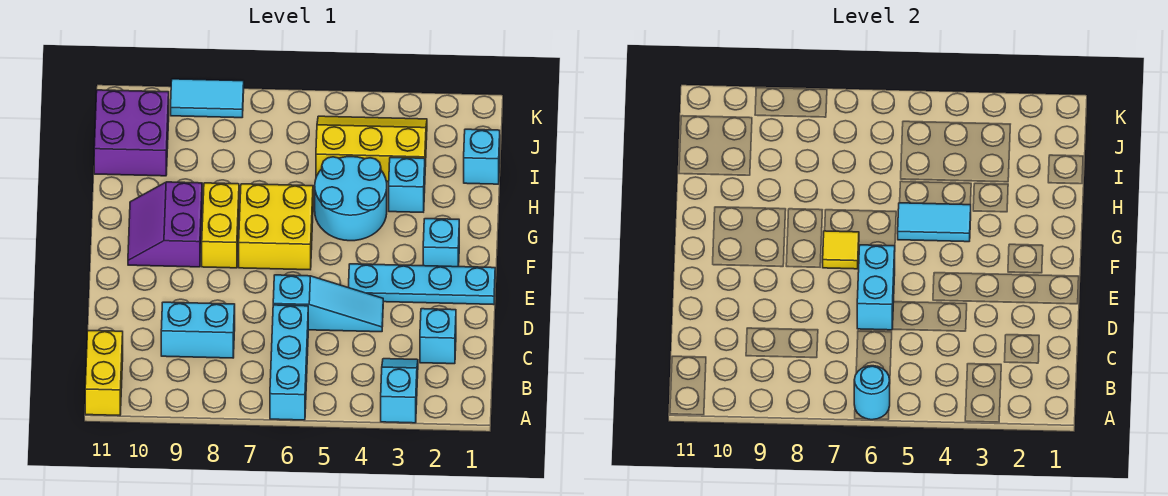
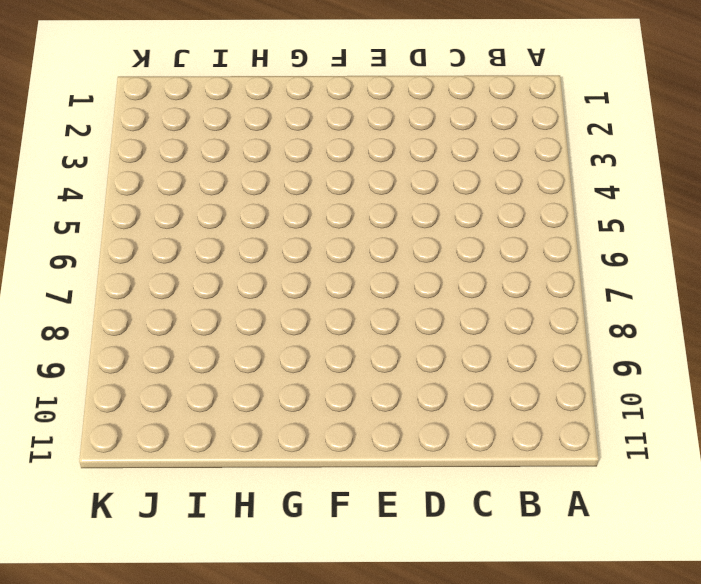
none -> cyan slope A3:B3 level 1 top A
none -> cyan brick A6:C6 level 1
none -> yellow brick A11:B11 level 1

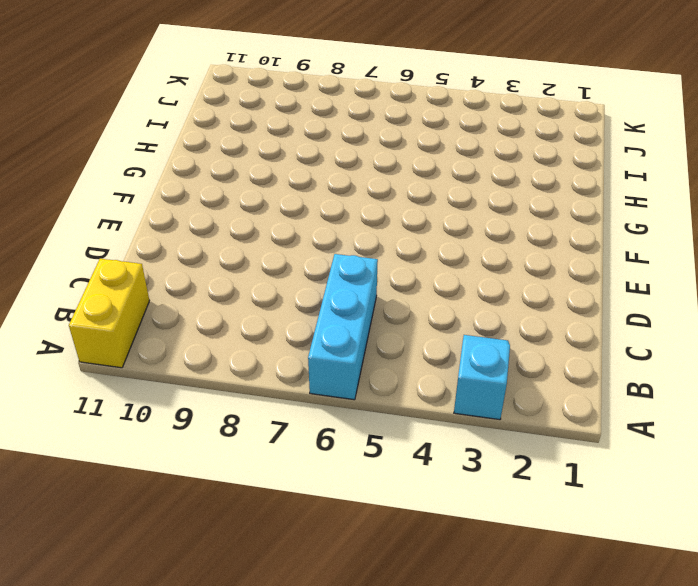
none -> cyan brick C2 level 1
none -> cyan brick C8:C9 level 1
none -> cyan slope D4:D6 level 1 top 6

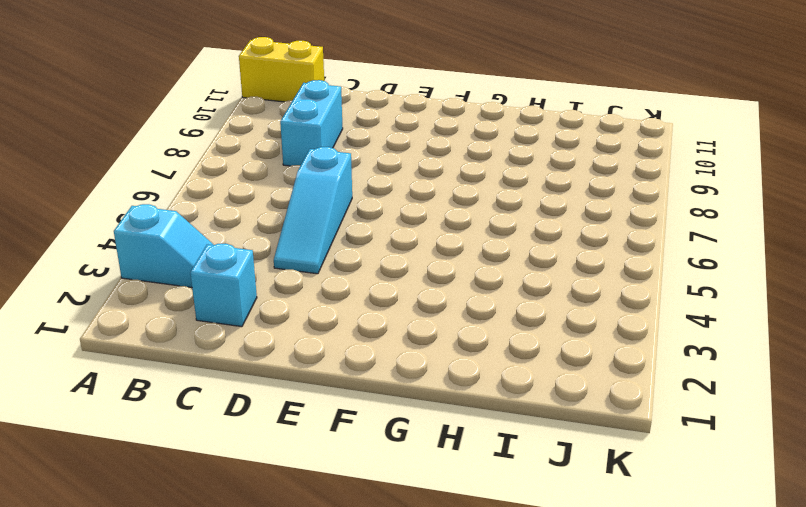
none -> cyan brick A6:C6 level 1
none -> cyan plate E1:E4 level 1
none -> cyan brick F2 level 1

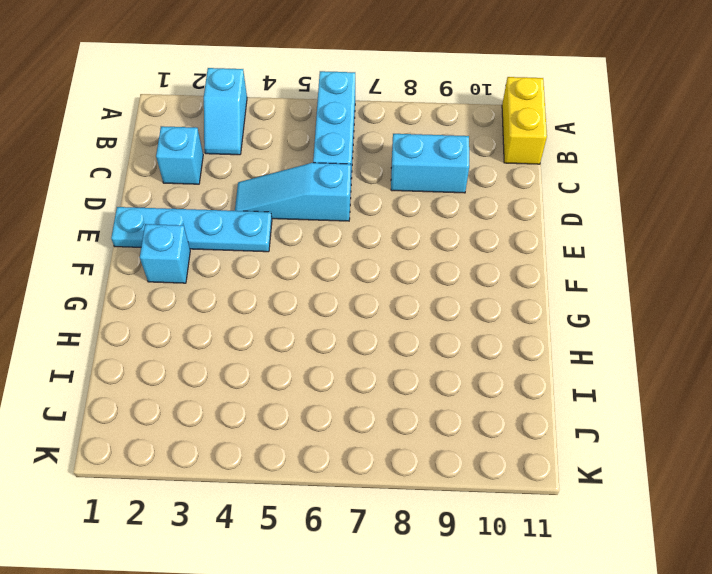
none -> yellow brick F6:G7 level 1
none -> yellow brick F8:G8 level 1
none -> purple slope F9:G10 level 1 top 9

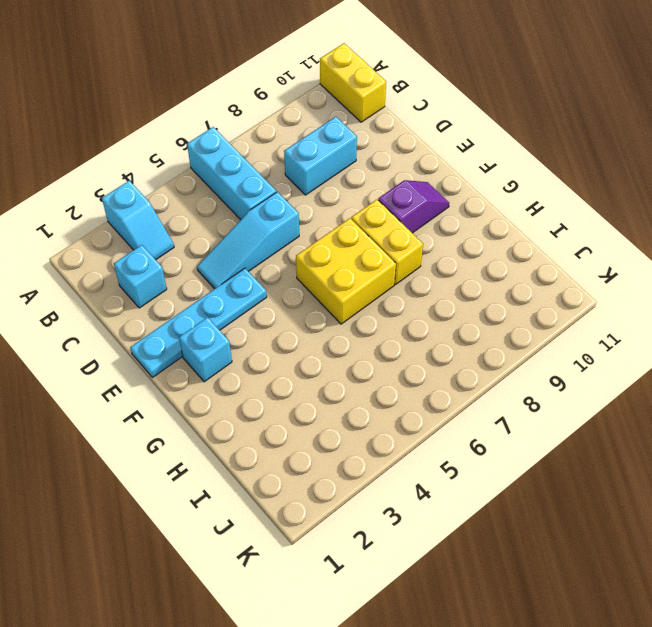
purple slope F9:F10 level 1 top 9 -> purple slope F9:G10 level 1 top 9
none -> cyan round brick G4:H5 level 1
none -> cyan brick H3 level 1
none -> cyan brick I1 level 1

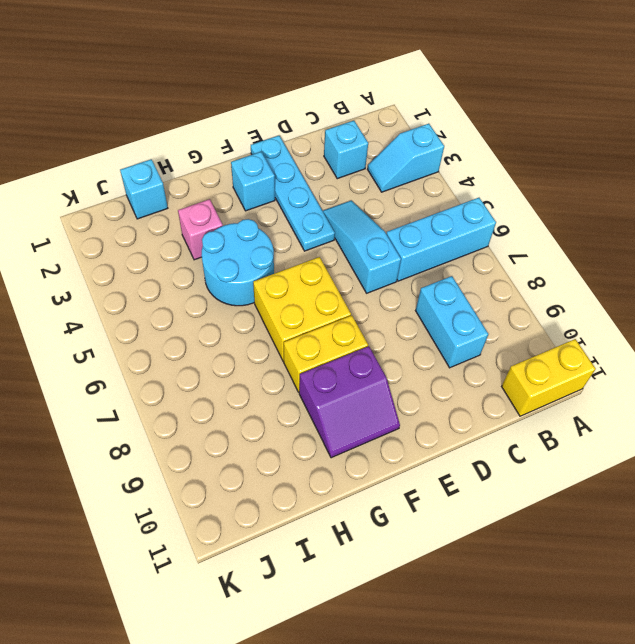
pink brick H3 level 1 -> cyan brick H3 level 1
none -> yellow slope I3:J5 level 1 top I
none -> purple brick I10:J11 level 1
none -> cyan tile K8:K9 level 1

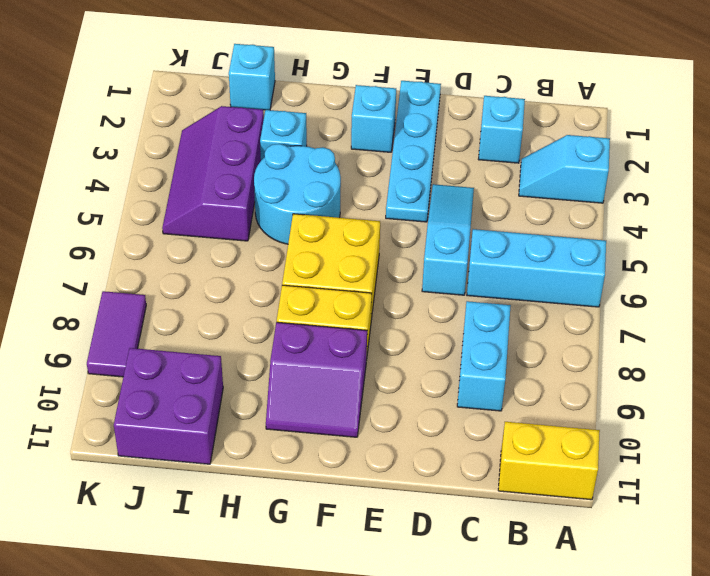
purple slope I3:J5 level 1 top I -> yellow slope I3:J5 level 1 top I
purple tile K8:K9 level 1 -> cyan tile K8:K9 level 1
none -> cyan round brick A6 level 2
none -> cyan brick D6:E6 level 2
none -> yellow tile F7 level 2

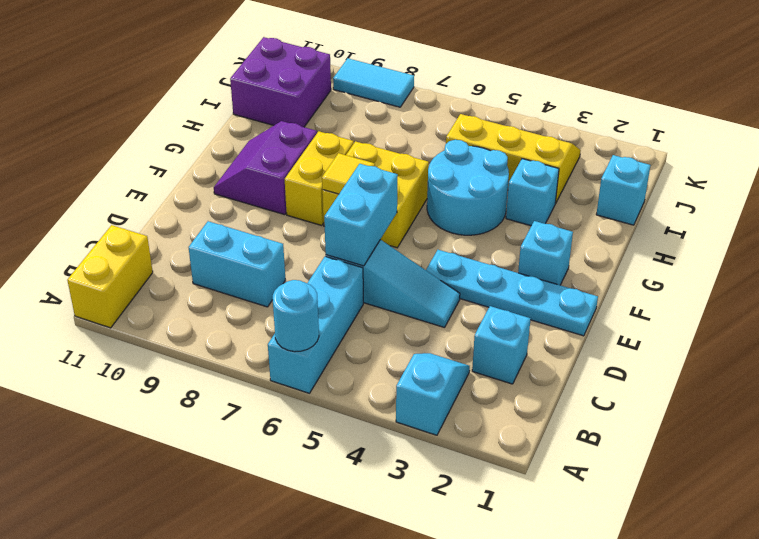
none -> cyan tile G4:G5 level 2

